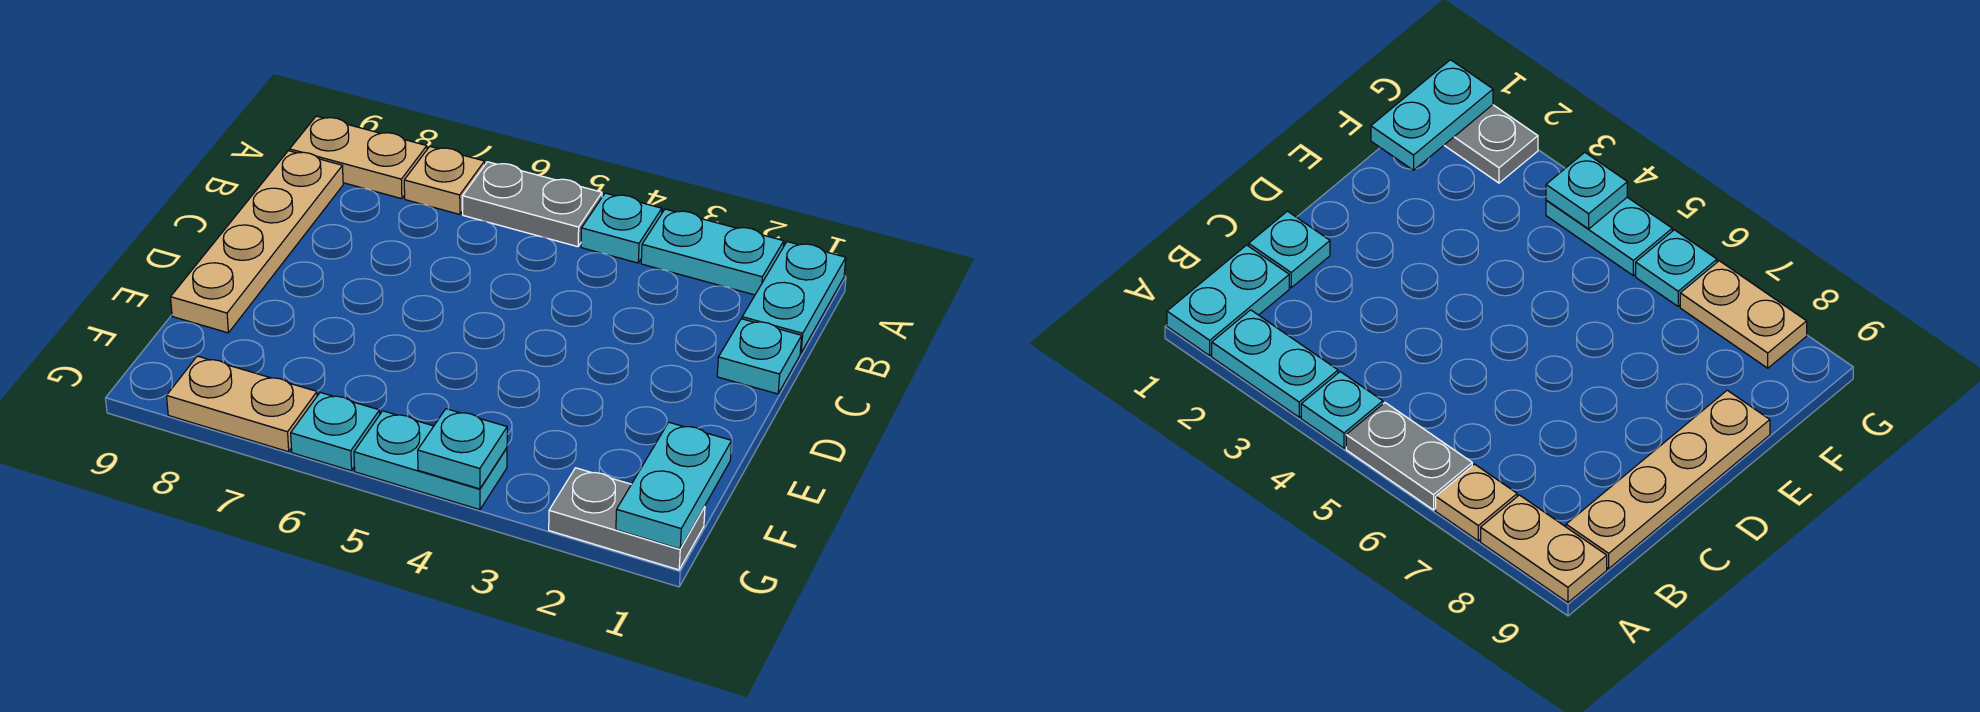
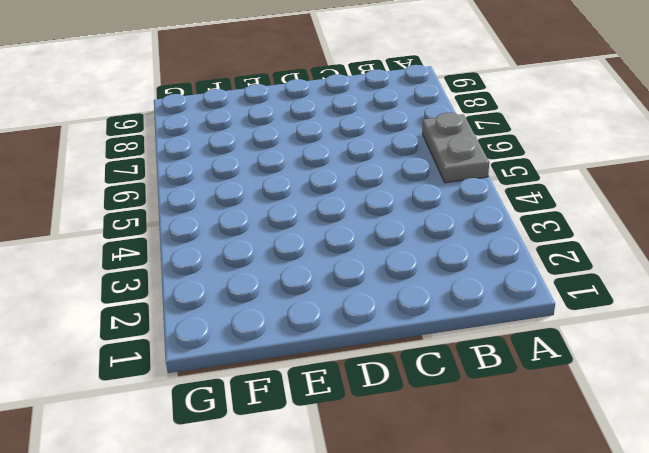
none -> cyan plate A1:B1 level 1
none -> cyan plate A2:A3 level 1
none -> cyan plate A4 level 1

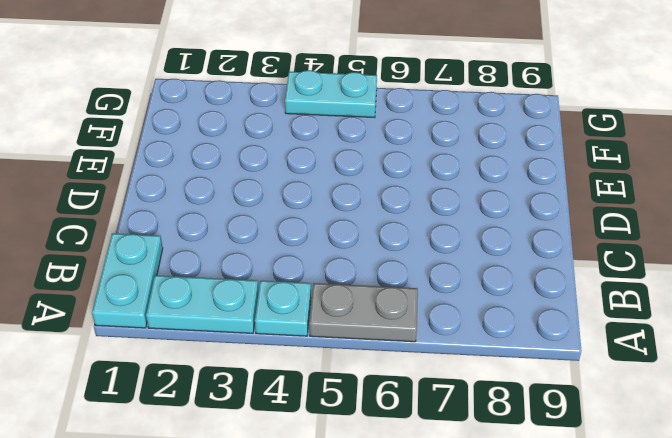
none -> tan plate A7 level 1
none -> tan plate A8:A9 level 1
none -> tan plate B9:E9 level 1

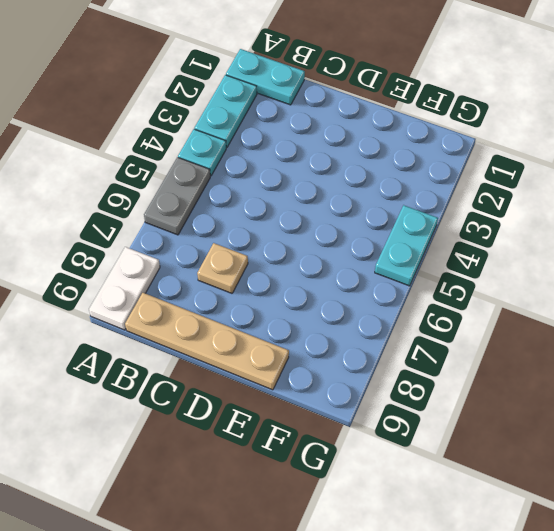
white plate A8:A9 level 1 -> tan plate A8:A9 level 1
tan plate C7 level 1 -> tan plate A7 level 1
none -> cyan plate C1 level 1
none -> grey plate G1:G2 level 1
none -> cyan plate G6 level 1

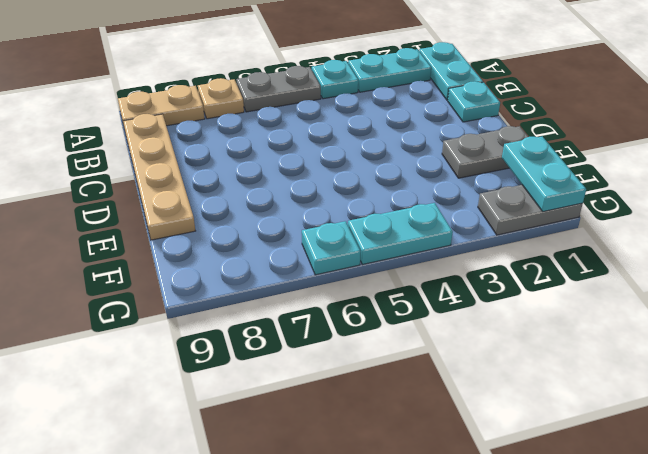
grey plate E1:E2 level 1 -> none
none -> tan plate G7:G8 level 1
none -> cyan plate G4 level 2

